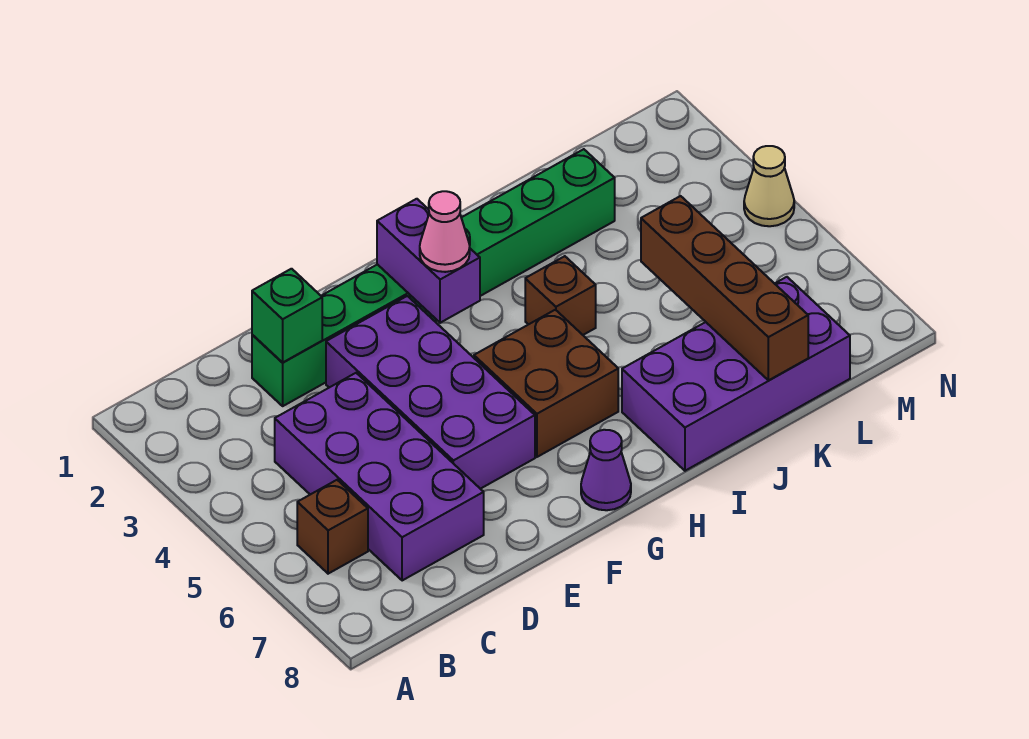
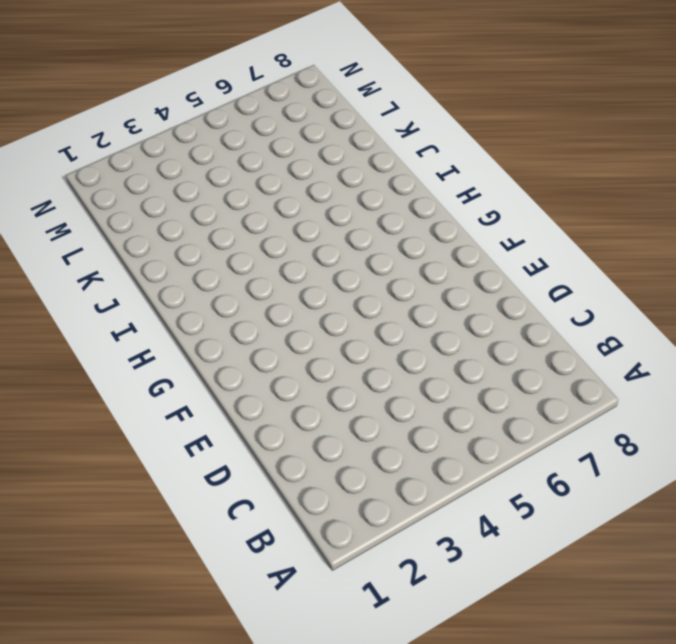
none -> brown brick B6 level 1
none -> purple brick C4:D7 level 1
none -> green brick D2:K2 level 1

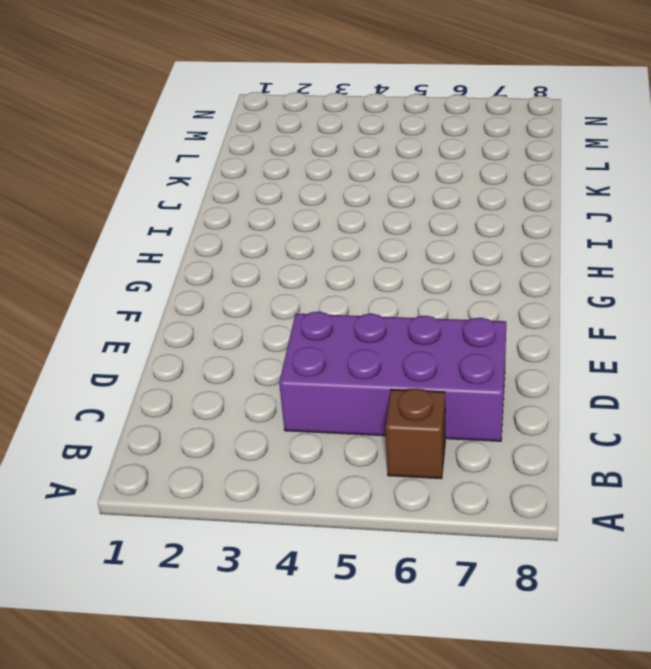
none -> green brick D2:K2 level 1
none -> purple brick E3:F6 level 1
none -> brown brick G5:H6 level 1

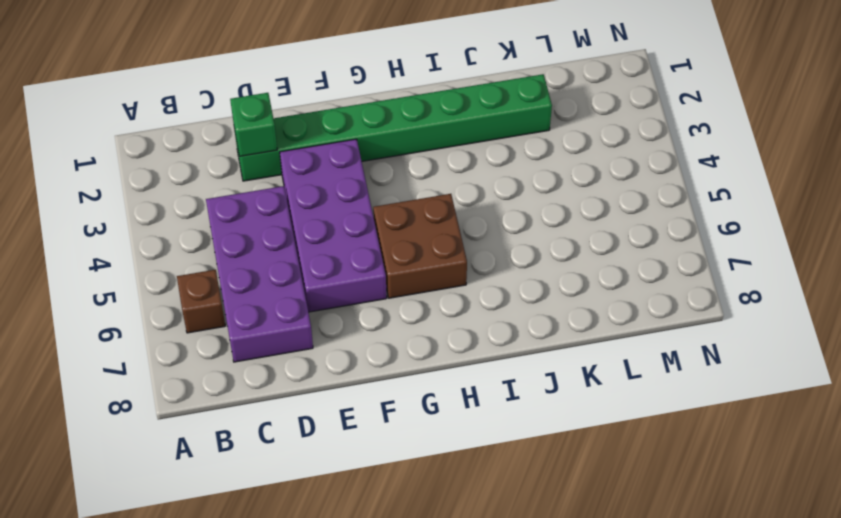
none -> purple cone G8 level 1
none -> brown brick I4 level 1
none -> purple brick I7:L8 level 1

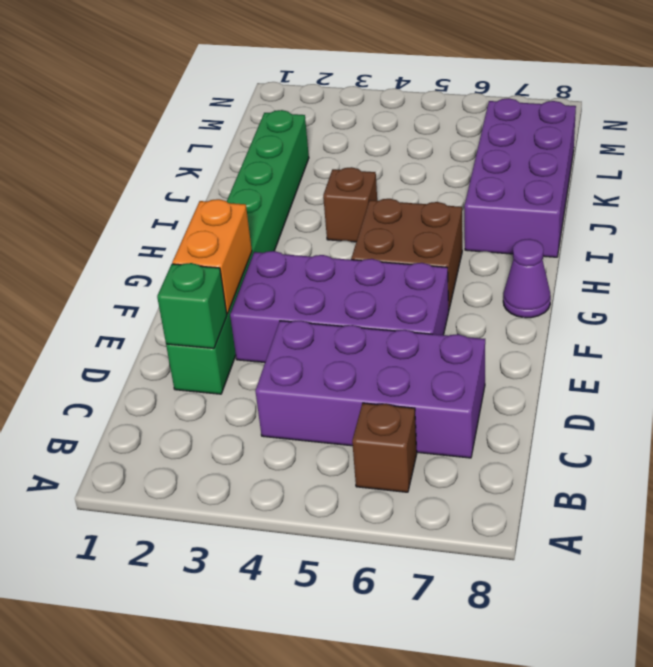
orange brick E2:F2 level 2 -> none
none -> tan cone N4 level 1
none -> purple brick G2:G3 level 2
none -> brown brick K5:K8 level 2

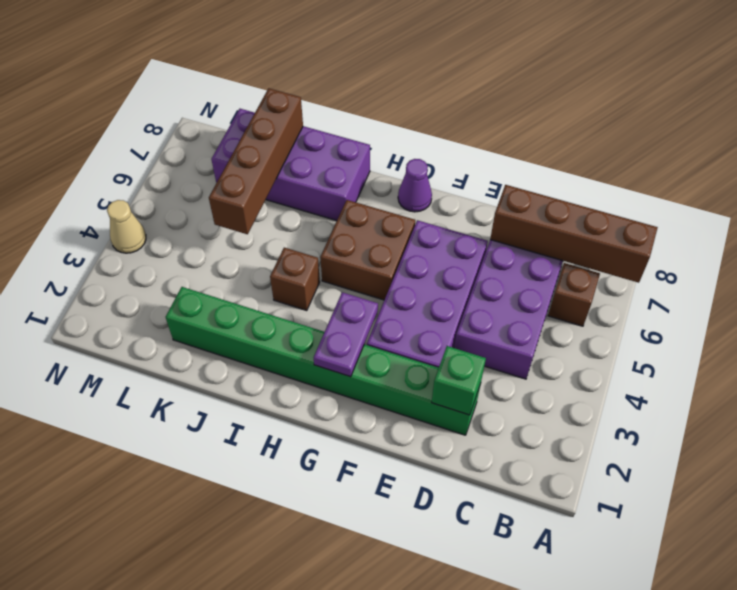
brown brick A7:D7 level 2 -> none
purple plate G2:G3 level 2 -> purple brick G2:G3 level 2
none -> pink cone G3 level 3

